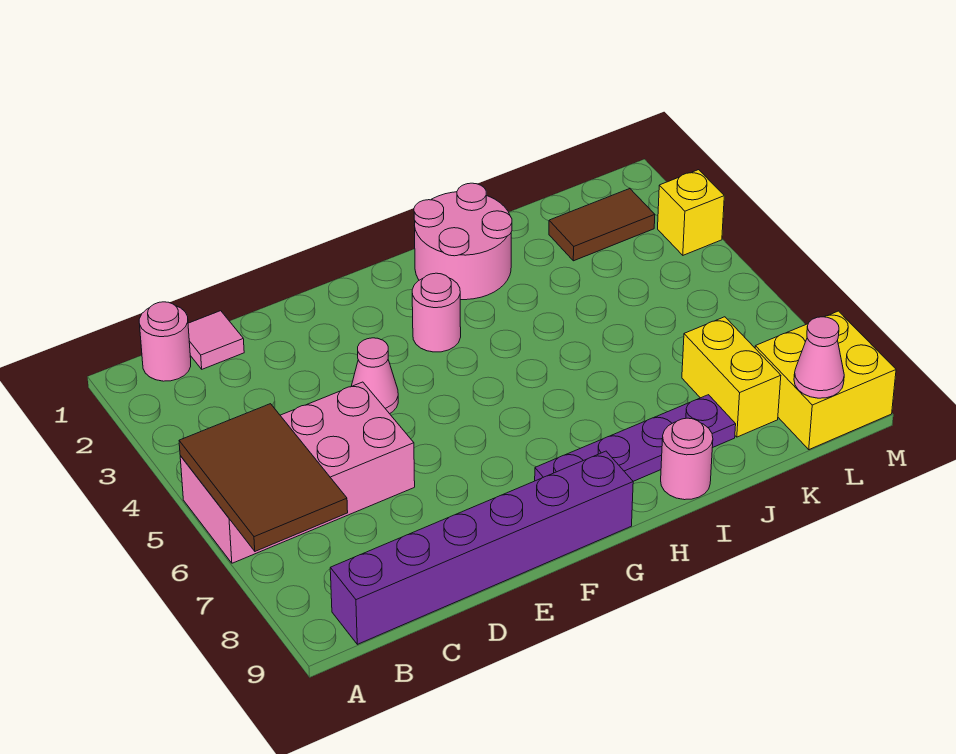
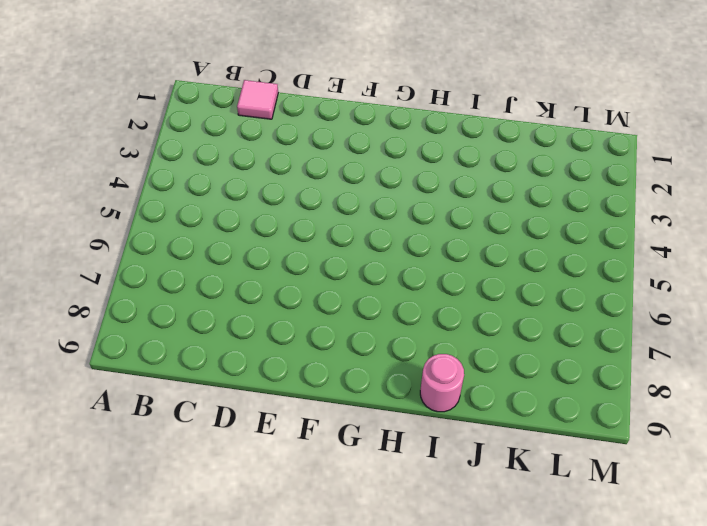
none -> pink brick A5:D6 level 1
none -> pink round brick B1 level 1
none -> purple brick B9:G9 level 1

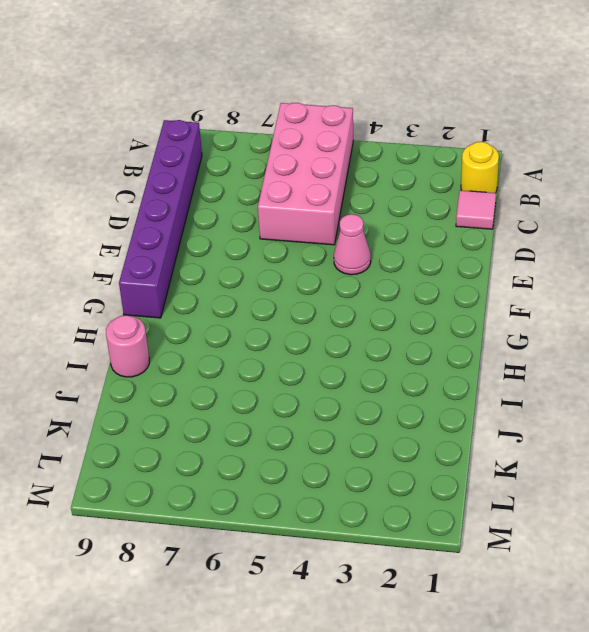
yellow round brick B1 level 1 -> pink round brick B1 level 1
none -> pink round brick G3 level 1
none -> purple plate G8:J8 level 1
none -> pink round brick H1:I2 level 1

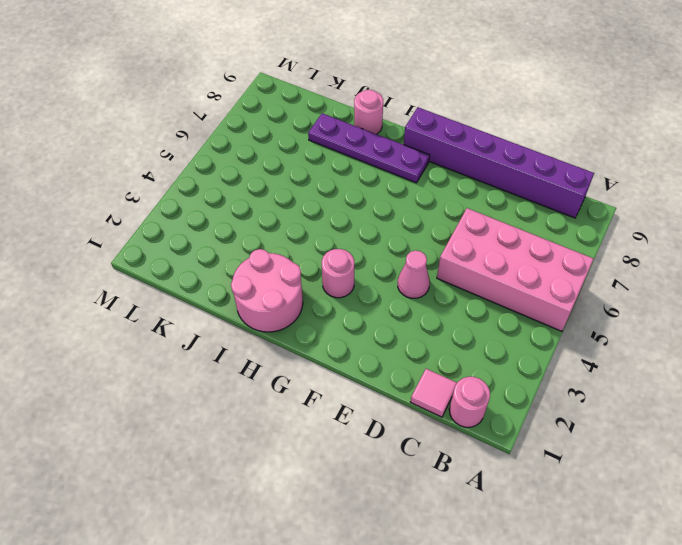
none -> brown tile K2:L2 level 1
none -> yellow brick K7:K8 level 1
none -> yellow brick L8:M9 level 1

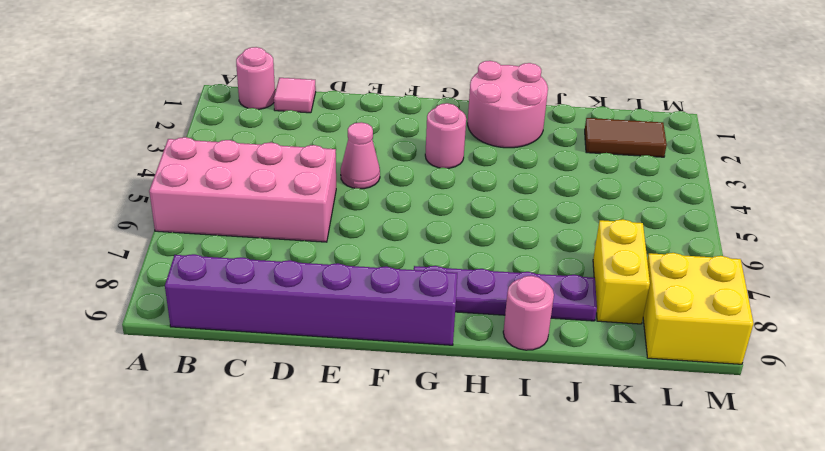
none -> yellow brick M3 level 1
none -> brown tile A5:B7 level 2
none -> pink cone L9 level 2

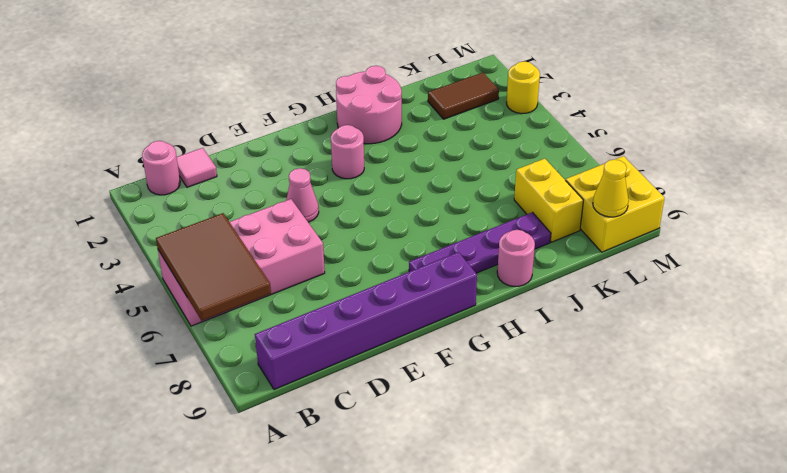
yellow cone L9 level 2 -> pink cone L9 level 2
yellow round brick M3 level 1 -> yellow brick M3 level 1

